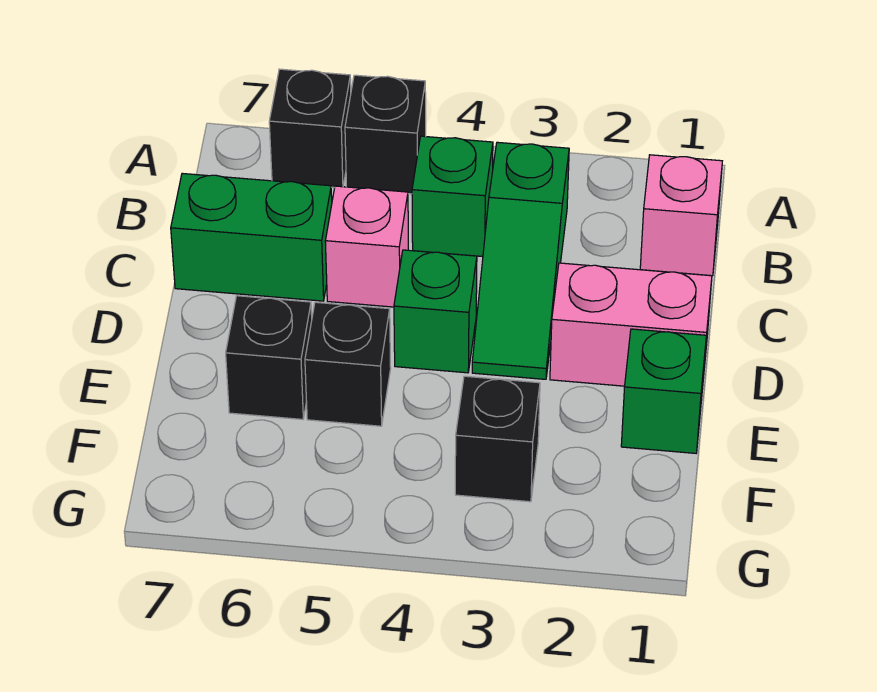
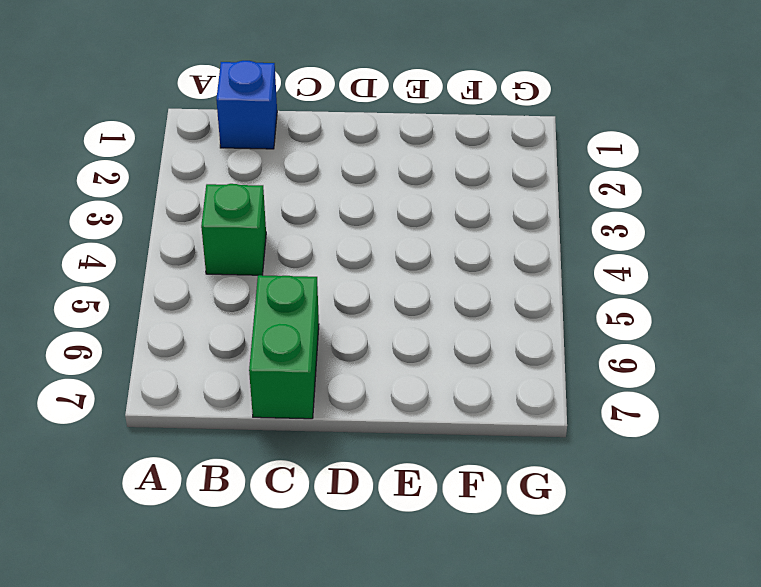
blue brick B1 level 1 -> pink brick B1 level 1
none -> black brick A5 level 1
none -> black brick A6 level 1
none -> green slope B3:D3 level 1 top B

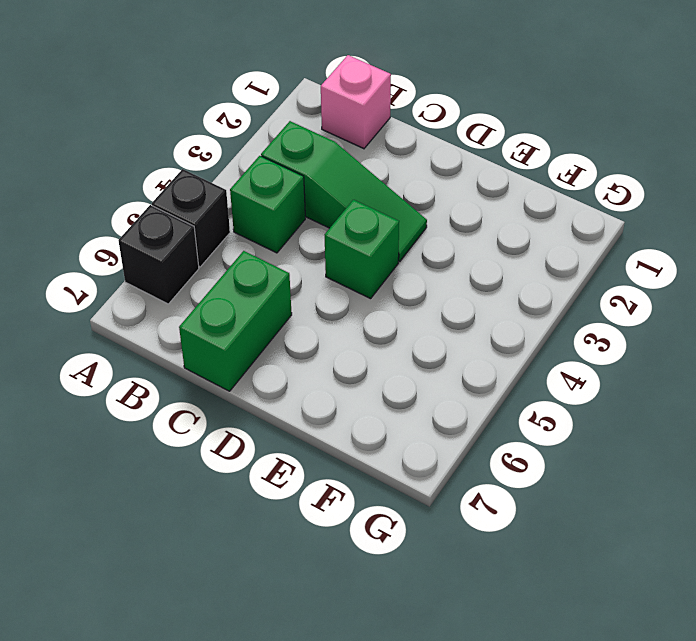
none -> pink brick C5 level 1
none -> pink brick D1:D2 level 1
none -> green brick E1 level 1

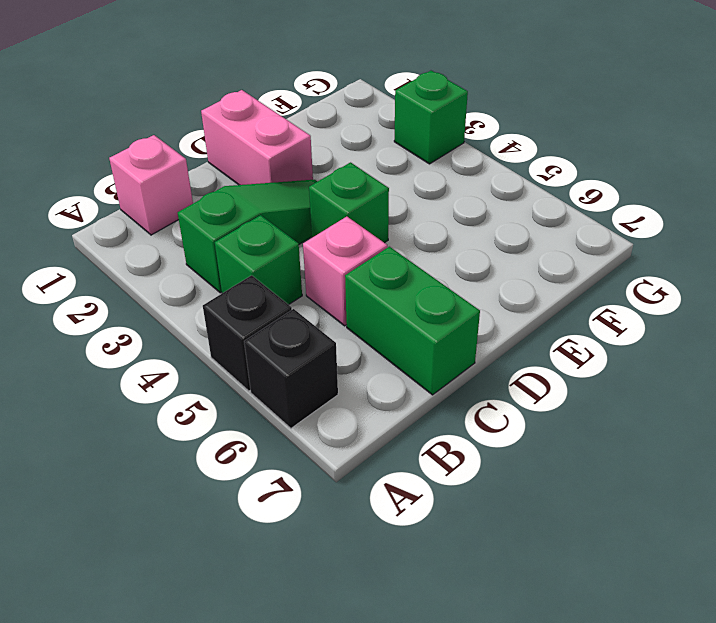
green brick G3 level 1 -> green brick E1 level 1
none -> black brick E5 level 1
none -> black brick E6 level 1
none -> black brick F3 level 1

